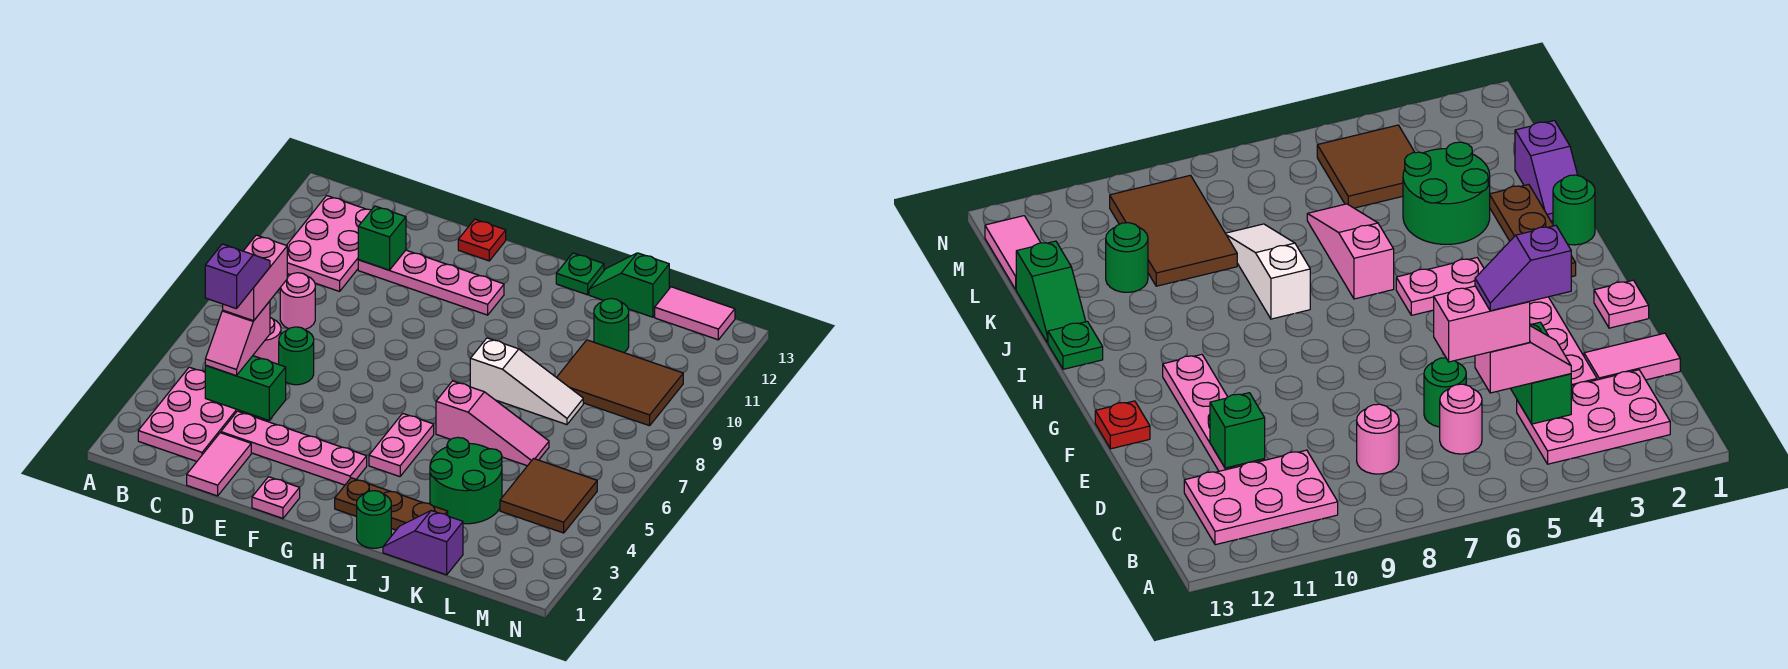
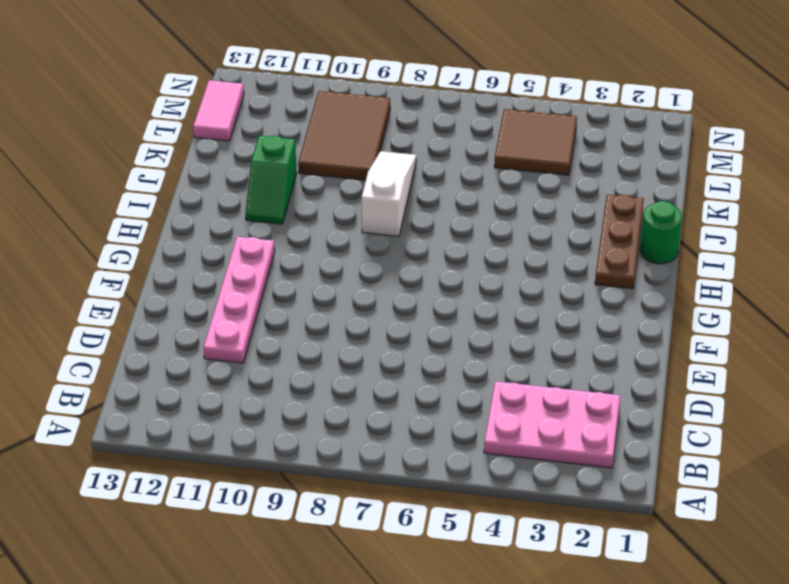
green slope I11:J11 level 1 top J -> green slope J13:K13 level 1 top K
none -> pink plate B10:C12 level 1
none -> pink round brick C6 level 1
none -> pink round brick C8 level 1

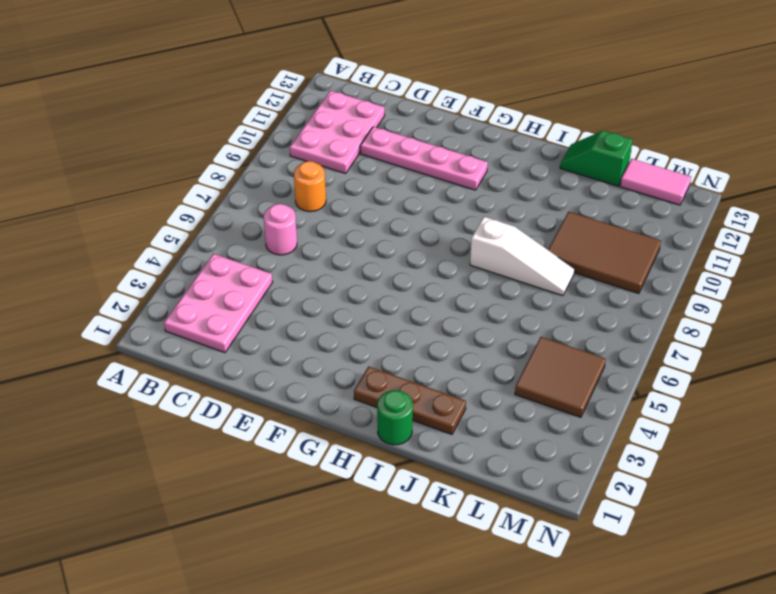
orange round brick C8 level 1 -> pink round brick C8 level 1
none -> pink tile D1:D2 level 1
none -> pink plate D3:G3 level 1
none -> green round brick D6 level 1

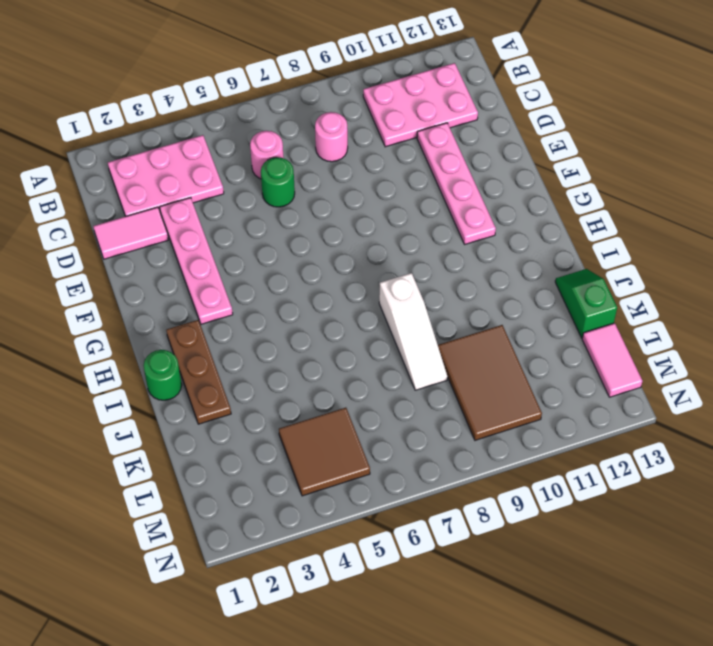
none -> pink plate F1 level 1
none -> red plate F13 level 1
none -> pink plate H4:H5 level 1

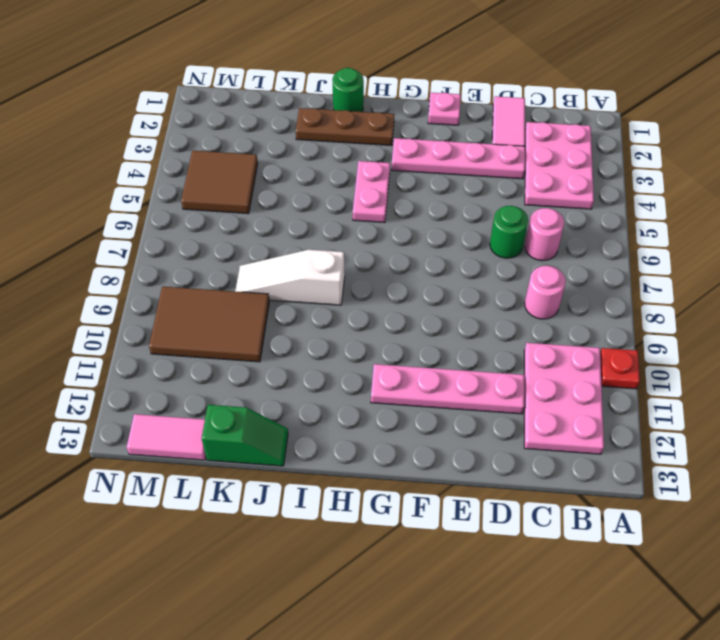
red plate A10 level 1 -> red plate F13 level 1
none -> pink slope I6:K6 level 1 top I
none -> green plate I13 level 1
none -> purple slope J1:K1 level 1 top K

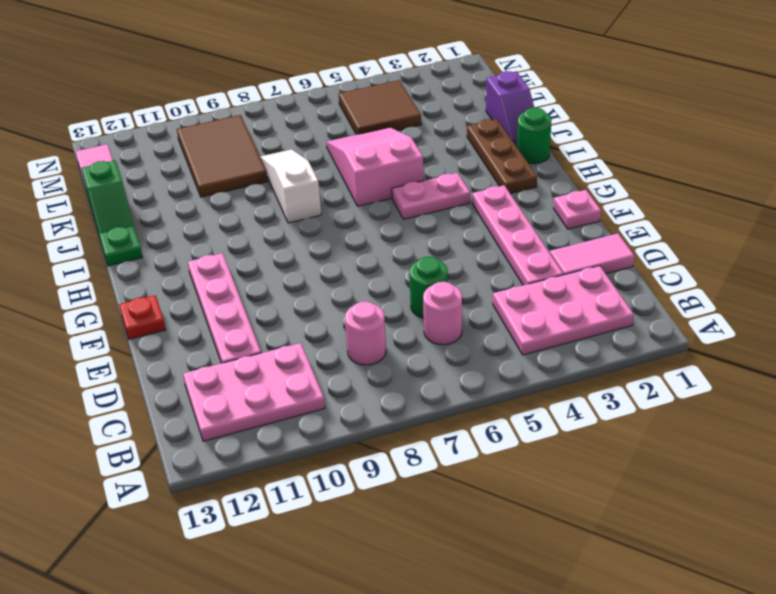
pink slope I5:K6 level 1 top I -> pink slope I6:K6 level 1 top I
none -> green round brick J3:K4 level 1
none -> green round brick K11 level 1
none -> green brick C4:D4 level 2

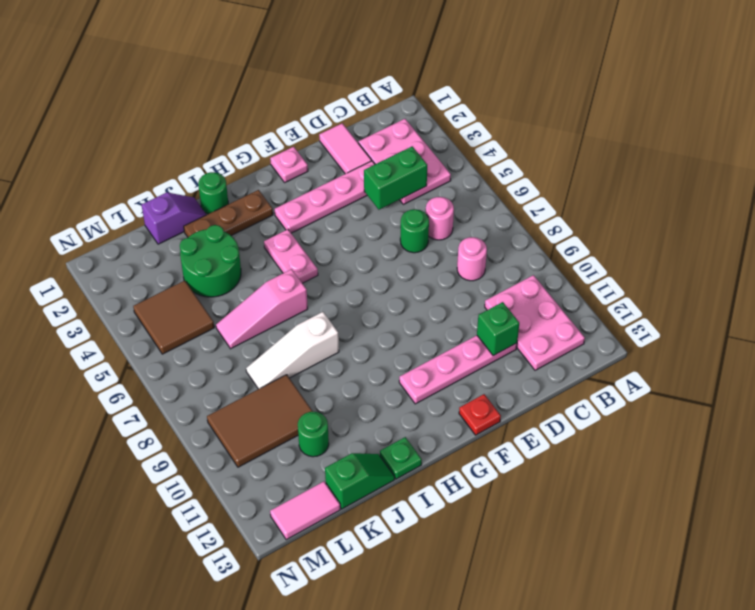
none -> pink slope C4:C5 level 3 top 5
none -> pink brick C5:C6 level 4
none -> purple slope C4:C5 level 5 top 4

